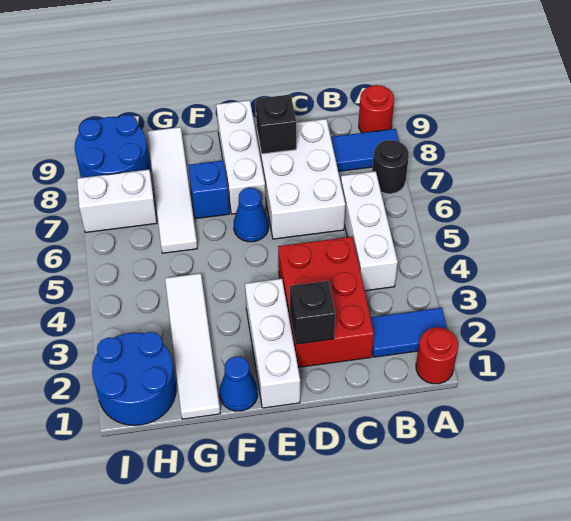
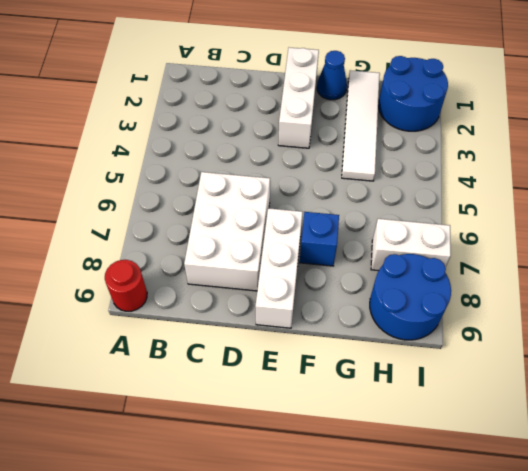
none -> red round brick A1 level 1
none -> blue tile A2:B2 level 1
none -> black round brick A7 level 1

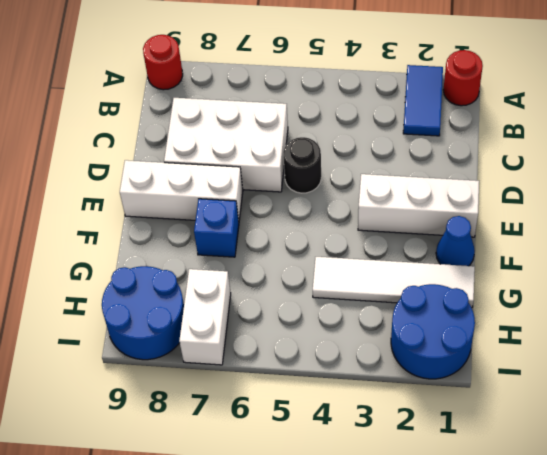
black round brick D5 level 1 -> black round brick A7 level 1
none -> blue tile A8:B8 level 1
none -> white brick B4:B6 level 1
none -> red brick C2:D4 level 1

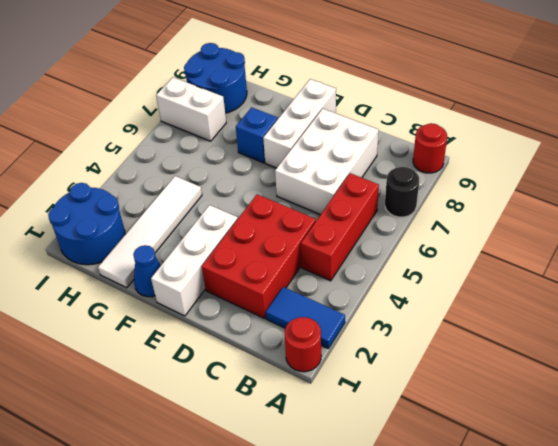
red brick B4:B6 level 1 -> white brick B4:B6 level 1
none -> blue tile A8:B8 level 1
none -> blue cone E6 level 1
none -> white tile G6:G9 level 1

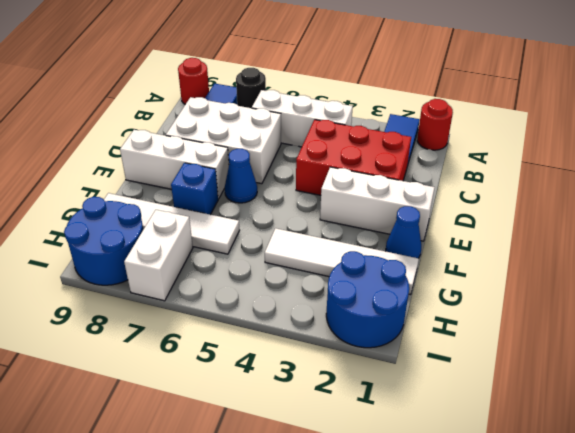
none -> black brick D2 level 2
none -> black brick D8 level 2

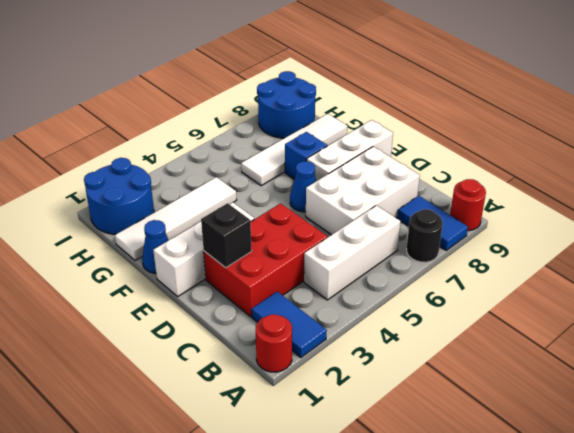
none -> white brick H7:I7 level 1
none -> black brick D8 level 2

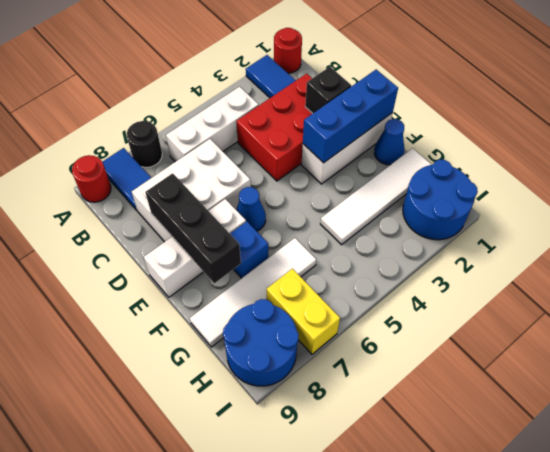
black brick D8:F8 level 2 -> black brick D8 level 2
blue brick E1:E3 level 2 -> none
yellow brick H7:I7 level 1 -> white brick H7:I7 level 1

